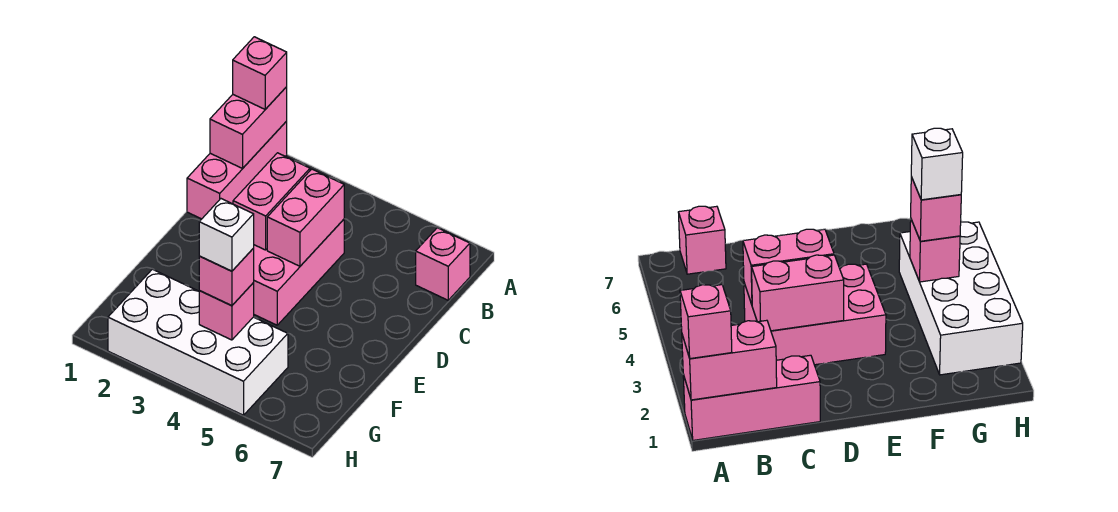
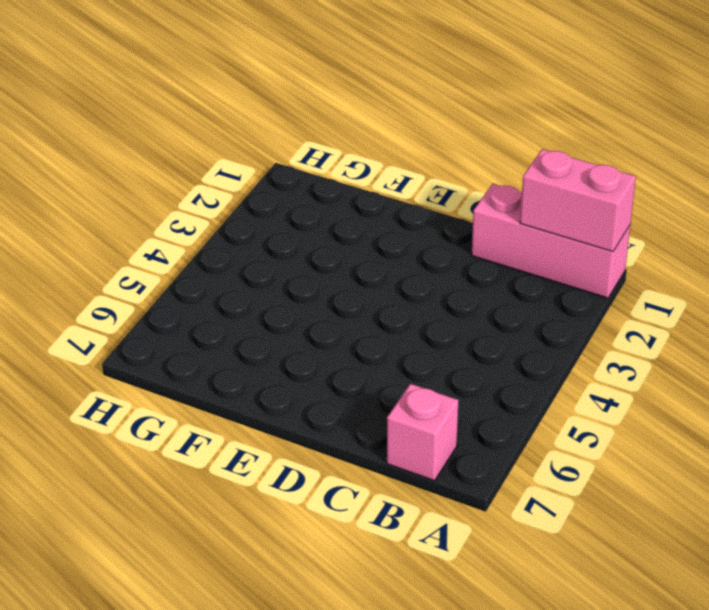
none -> pink brick C3:E4 level 1
none -> white brick G2:H5 level 1

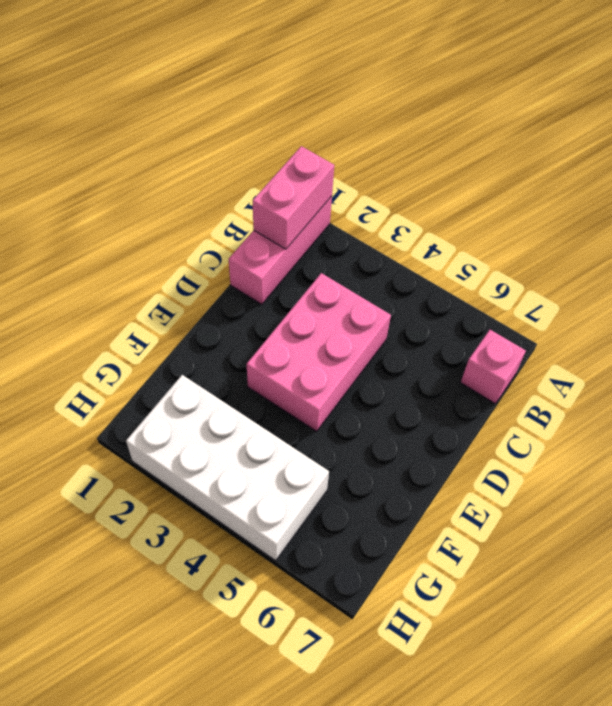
none -> pink brick C3:D3 level 2
none -> pink brick C4:D4 level 2

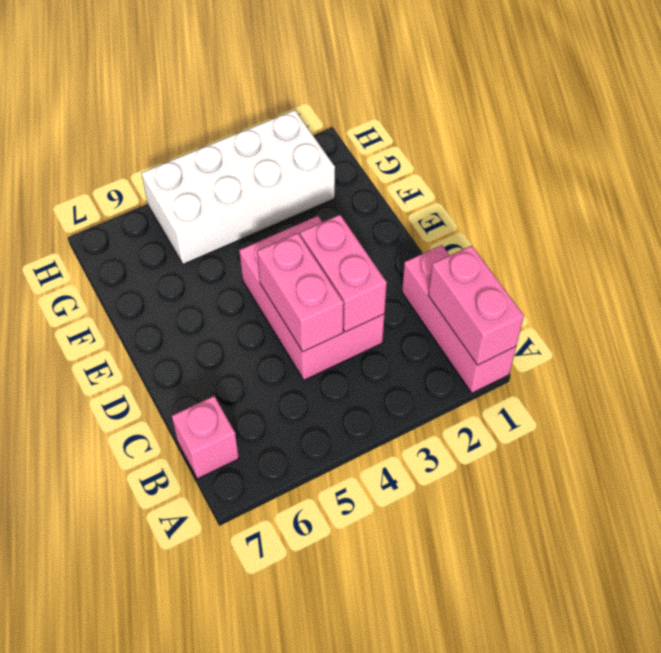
none -> pink brick G4 level 2
none -> pink brick A1 level 3

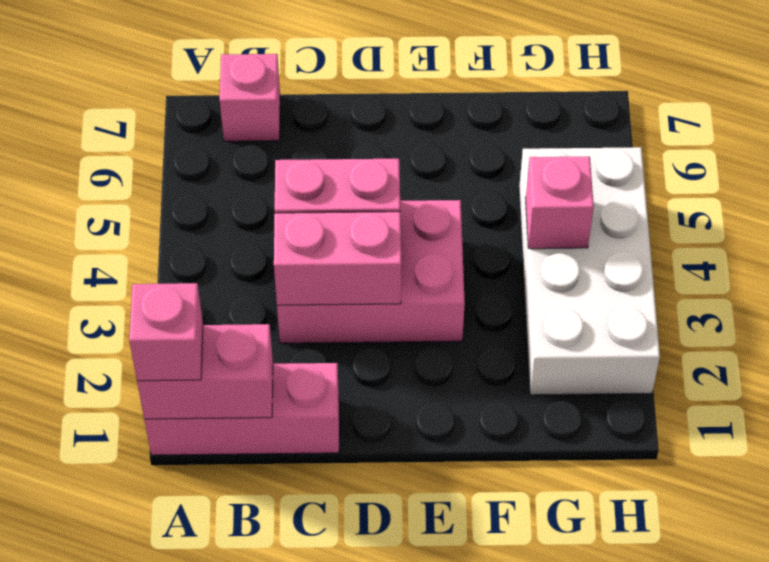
none -> pink brick G4 level 3
none -> white brick G4 level 4

